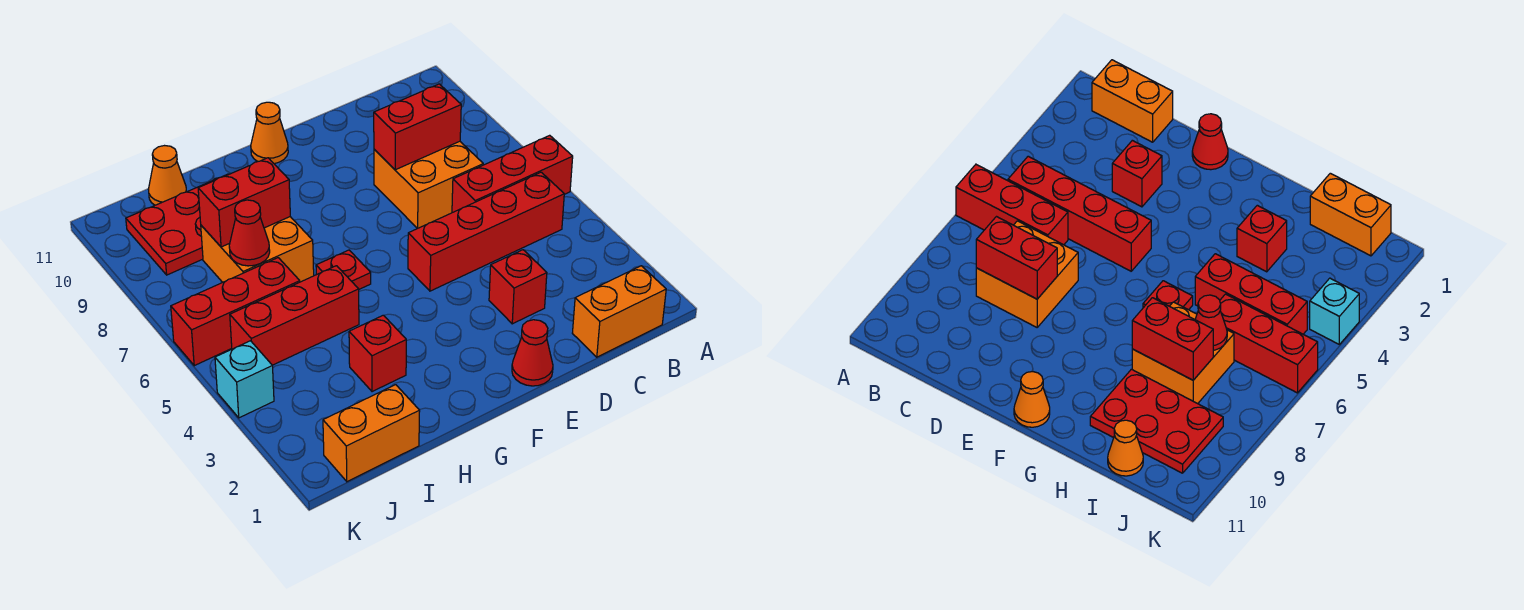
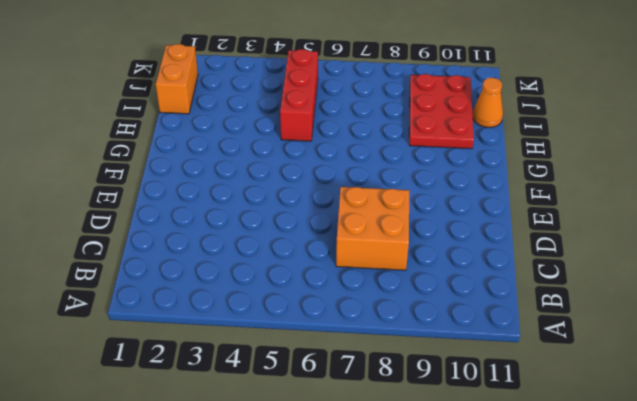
none -> red brick A6:C6 level 1
none -> orange brick B1:C1 level 1
none -> red brick B5:E5 level 1

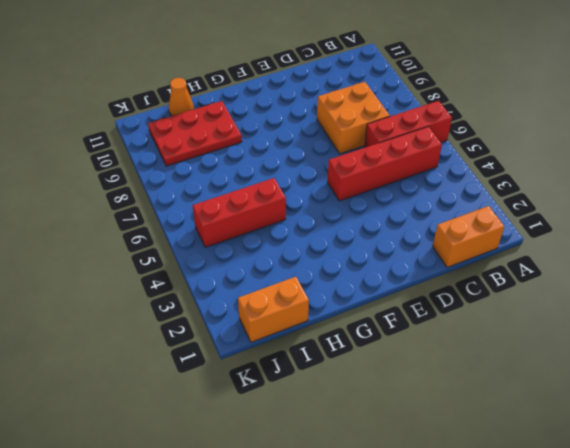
none -> red brick D3 level 1
none -> red cone E1 level 1
none -> orange cone F11 level 1

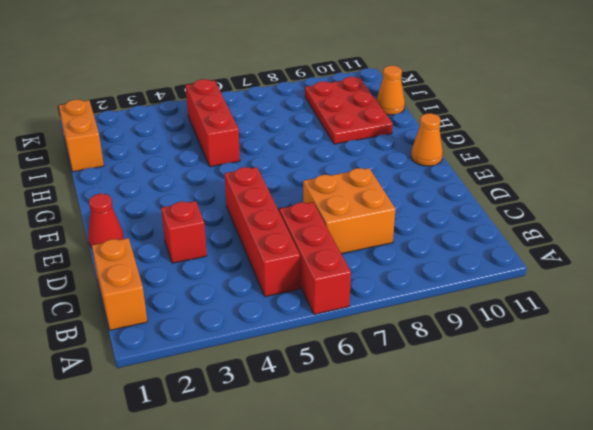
none -> red plate G6 level 1
none -> red brick H3 level 1
none -> orange brick H7:I8 level 1

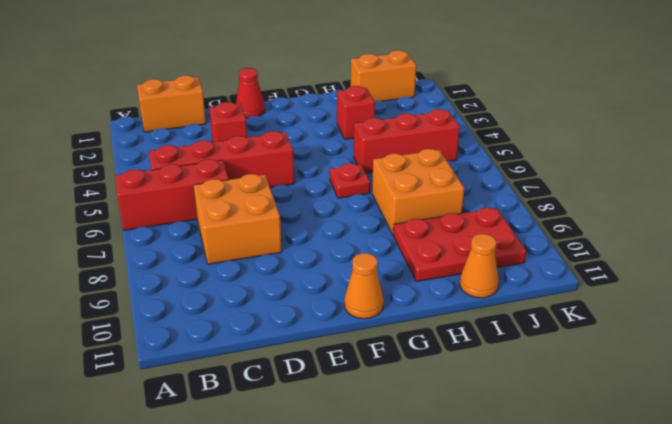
none -> red brick I6:K6 level 1
none -> cyan brick K4 level 1
none -> red brick C8:D8 level 2

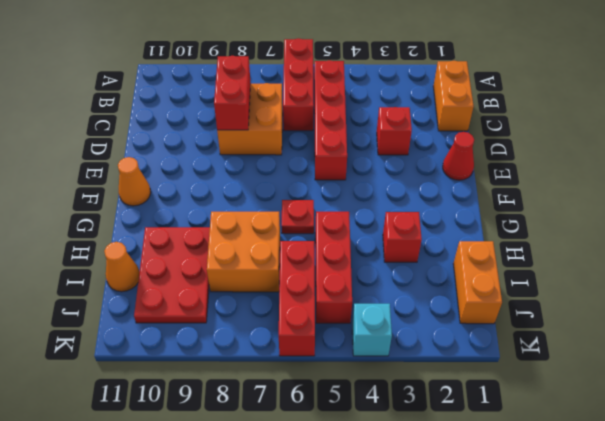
none -> red brick H8:I8 level 2
none -> red cone I7 level 2

